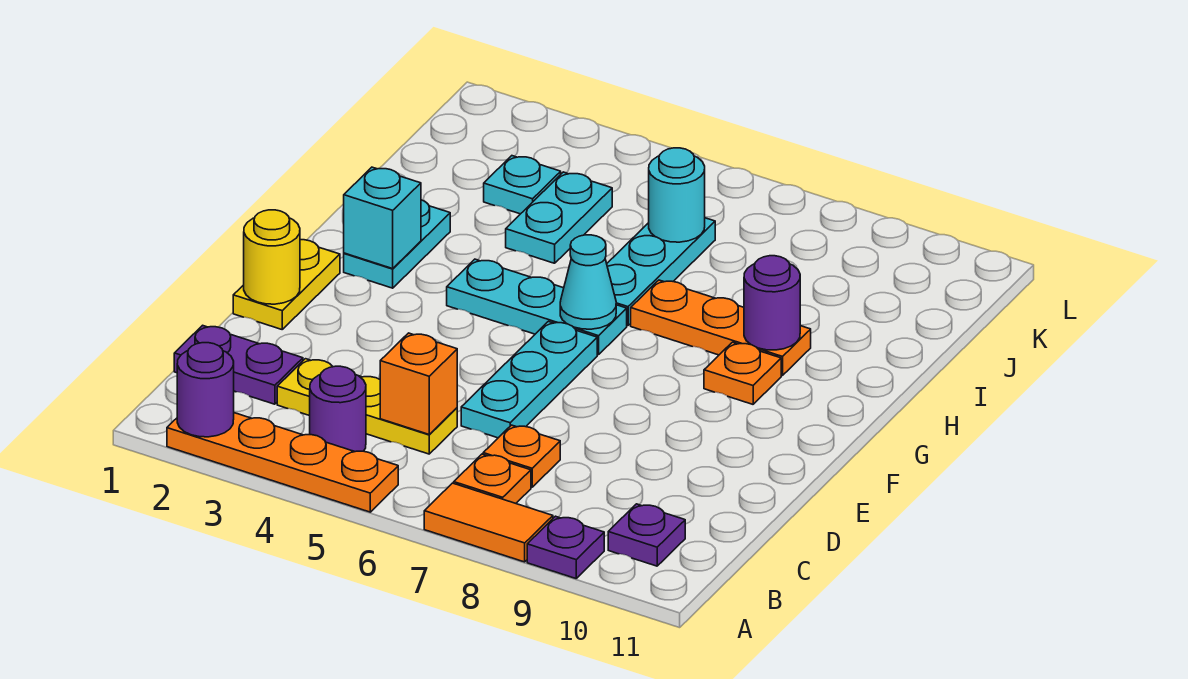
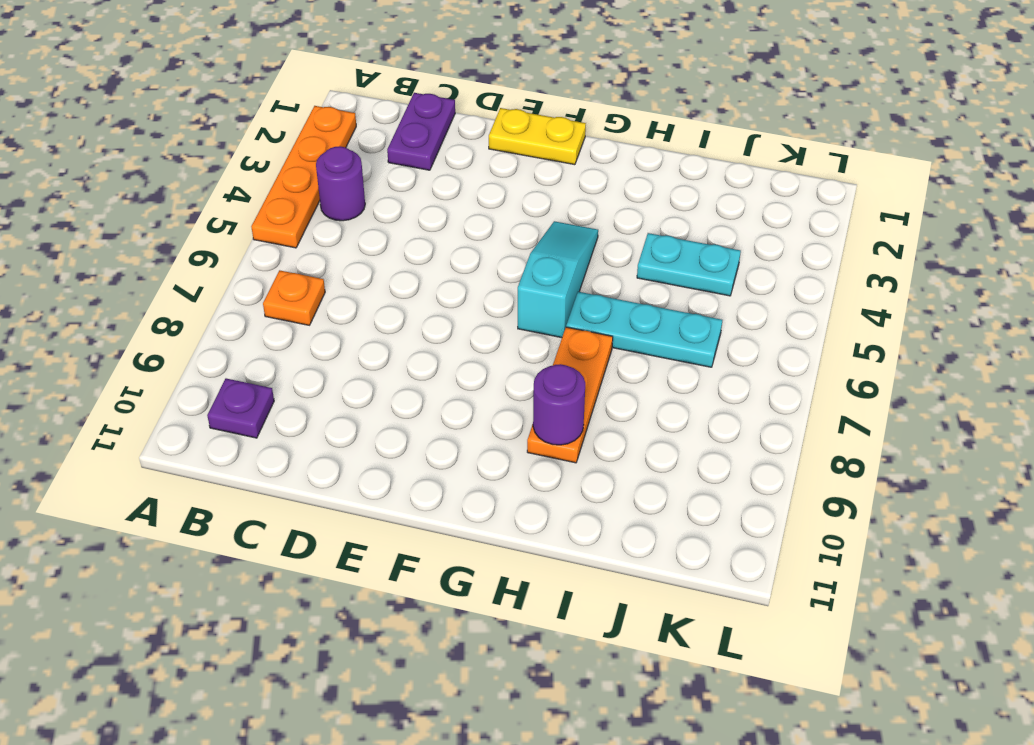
cyan slope G4:G6 level 1 top 6 -> cyan plate G4:G6 level 1
none -> orange tile A7:A8 level 1
none -> purple plate A9 level 1
none -> yellow plate C3:C5 level 1

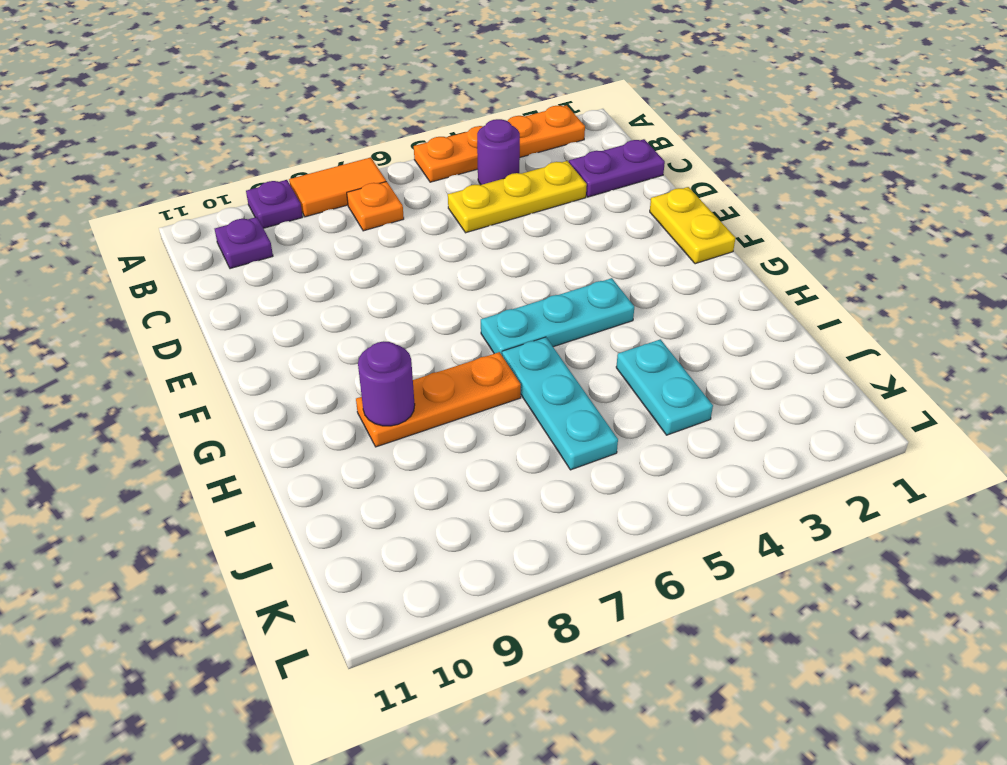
none -> orange plate C7 level 1
none -> cyan plate D6:F6 level 1
none -> cyan plate G2:H2 level 1

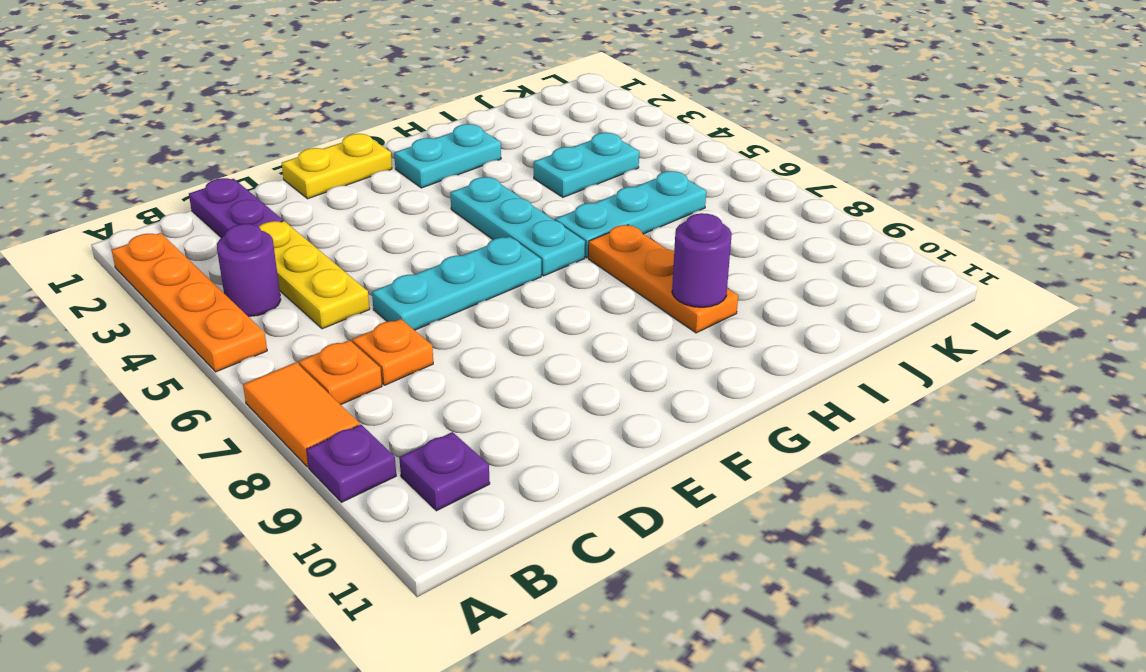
none -> orange plate G9 level 1
none -> cyan plate J3 level 1
none -> purple round brick A2 level 2

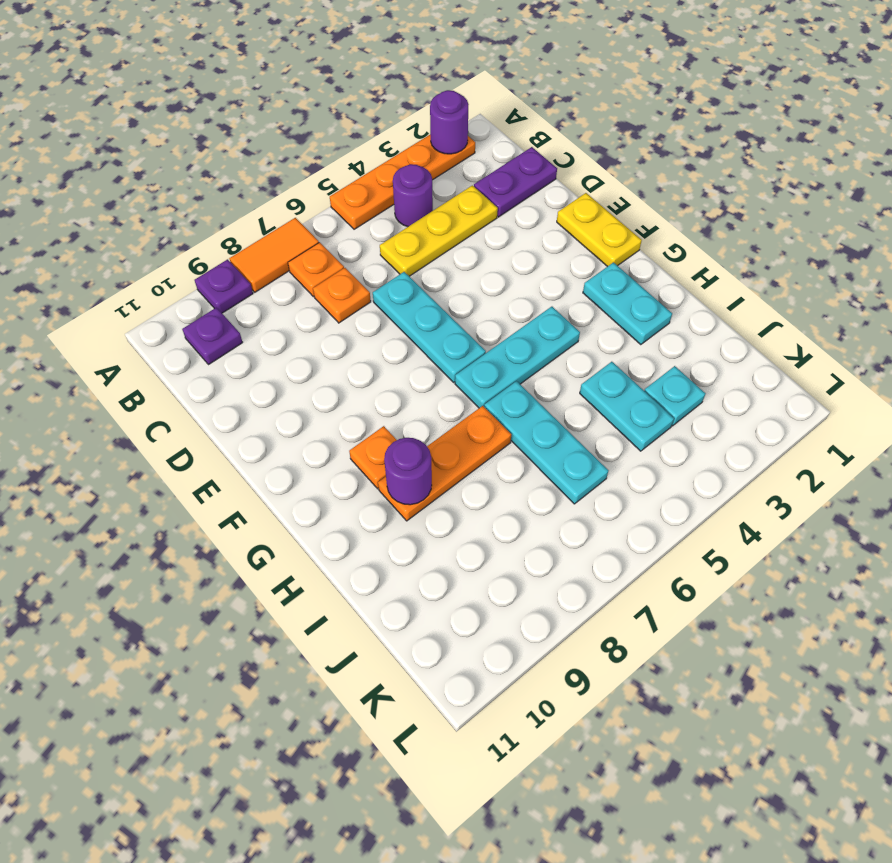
none -> orange brick C5 level 2
none -> yellow round brick E1 level 2
none -> cyan brick G2 level 2

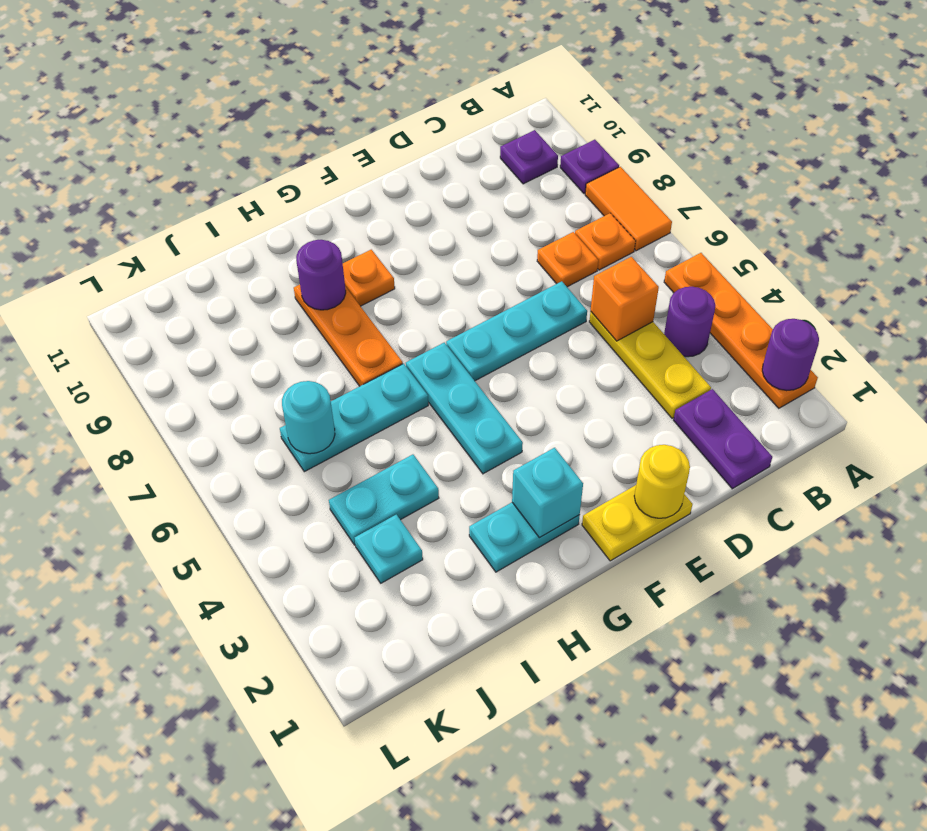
none -> cyan cone G6 level 2

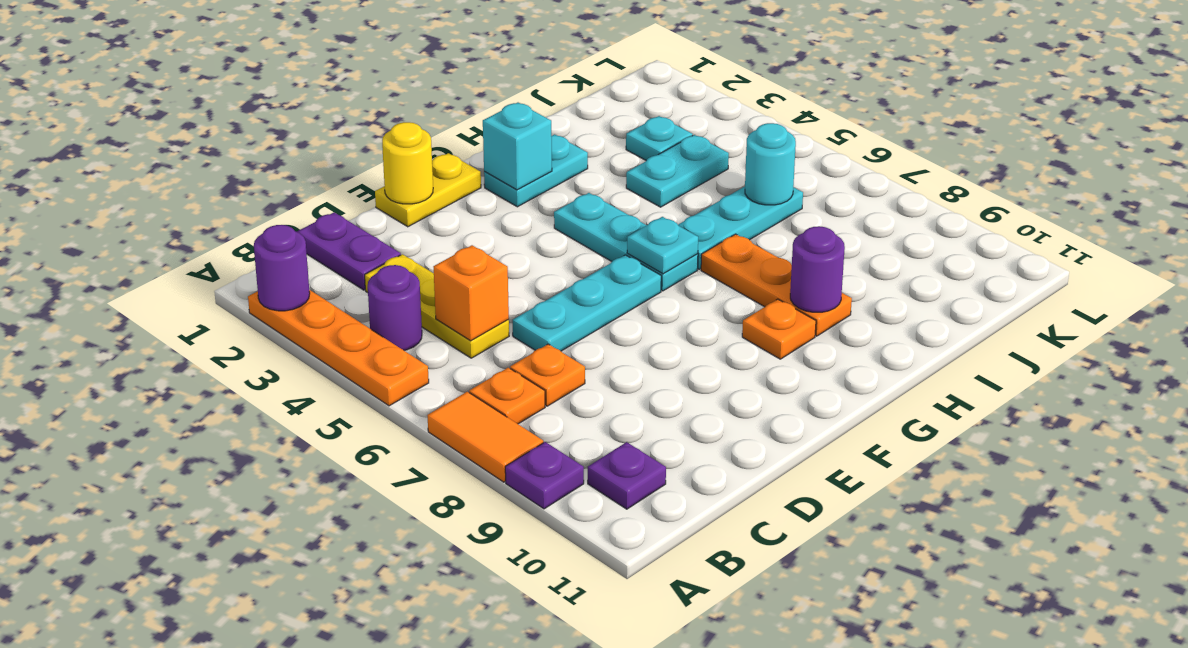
cyan plate G6 level 2 -> cyan cone G6 level 2

